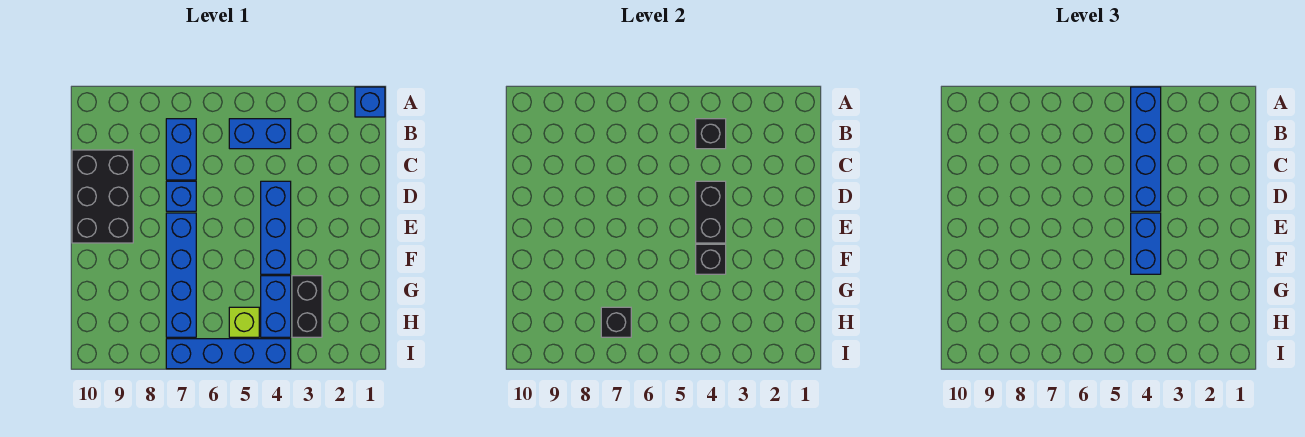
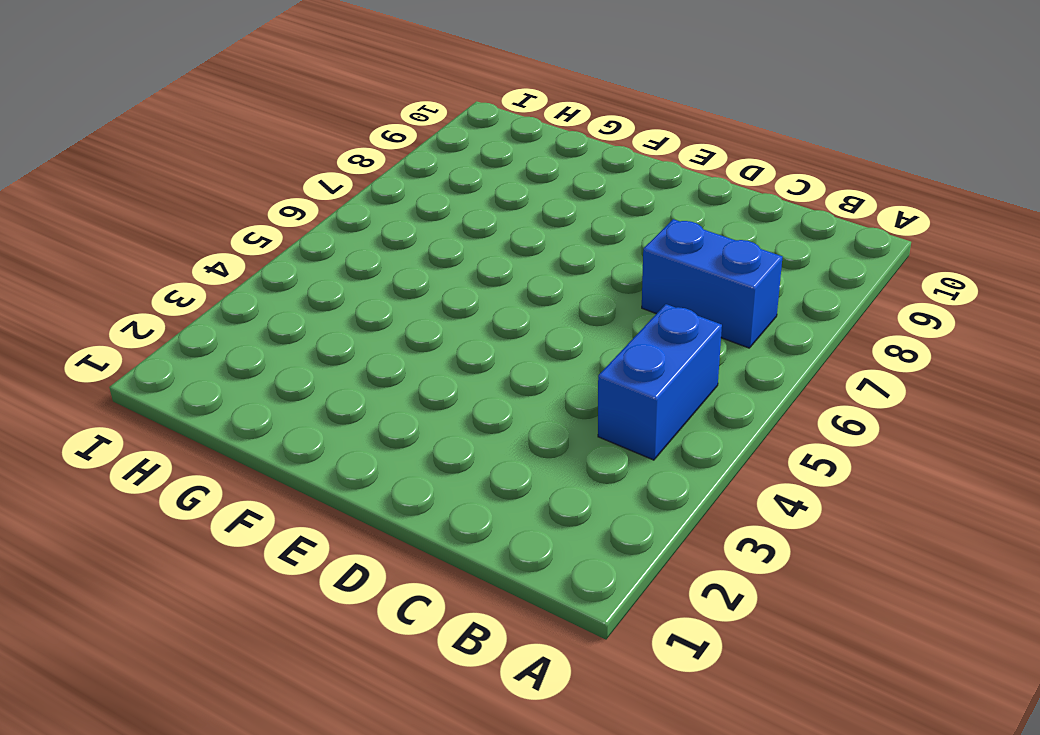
none -> blue brick A1 level 1
none -> black brick C9:E10 level 1
none -> blue brick D4:F4 level 1

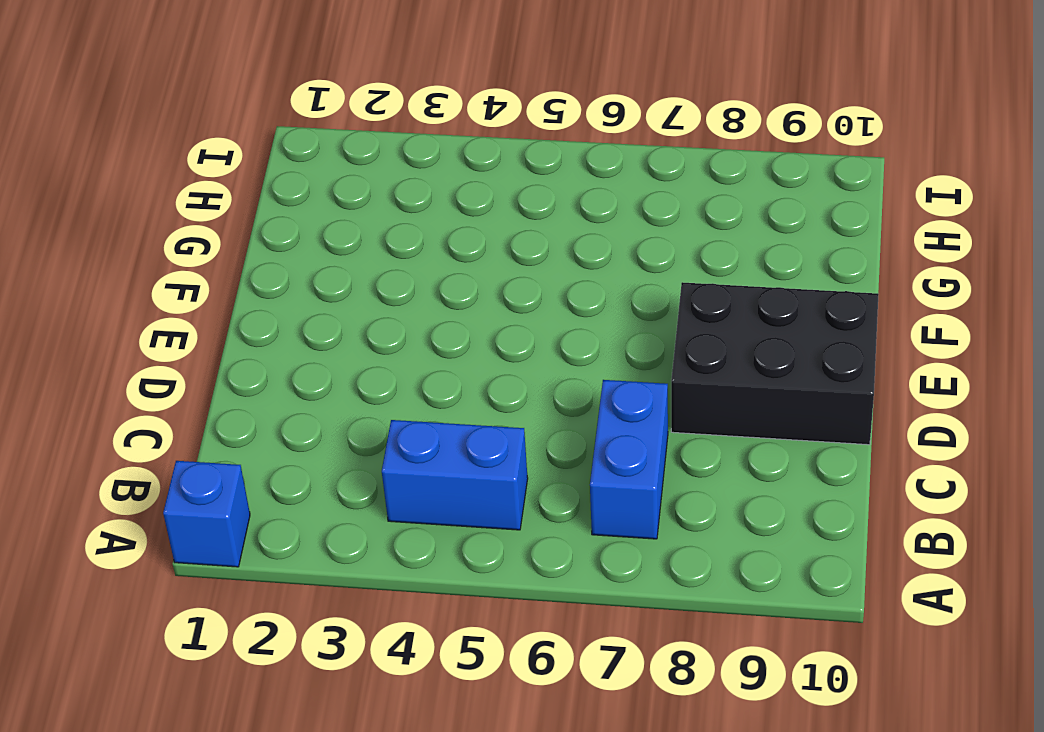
black brick D8:E10 level 1 -> black brick C9:E10 level 1
none -> blue brick D4:F4 level 1
none -> blue brick D7 level 1
none -> blue brick E7:H7 level 1

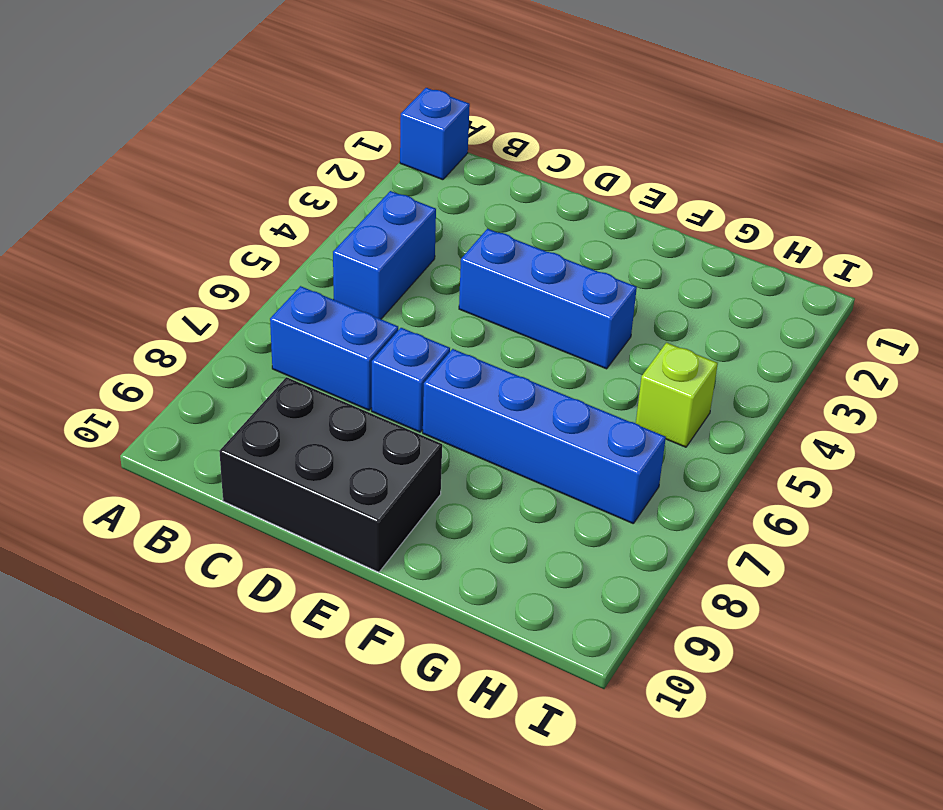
none -> black brick G3:H3 level 1
none -> blue brick G4:H4 level 1
none -> blue brick I4:I7 level 1

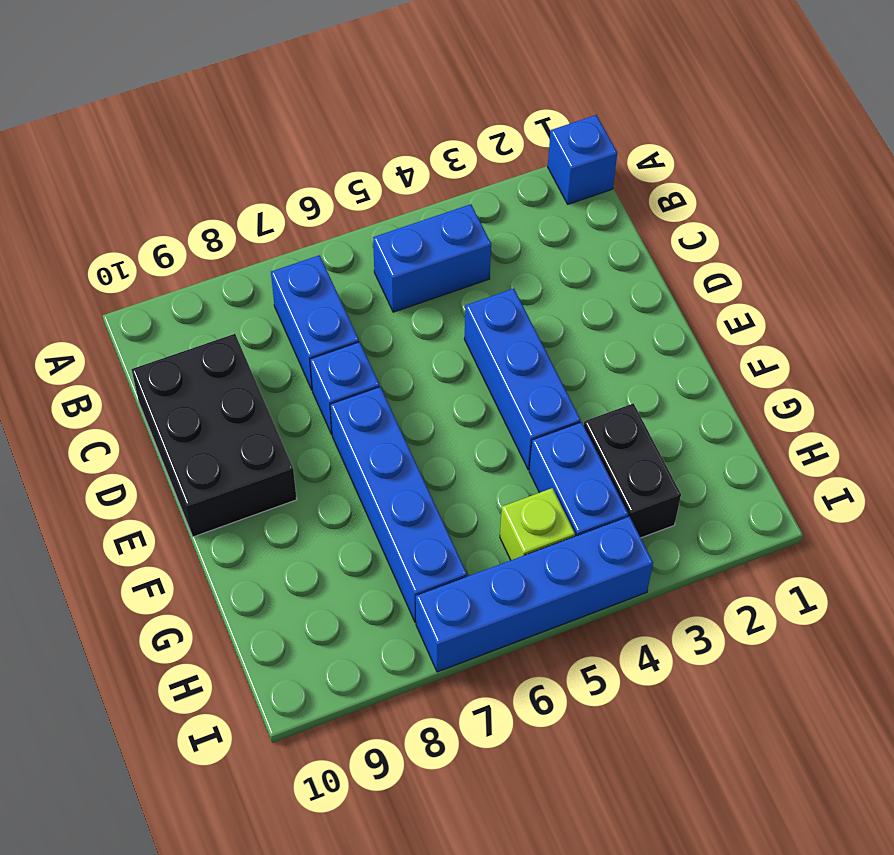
none -> black brick B4 level 2
none -> black brick D4:E4 level 2
none -> black brick F4 level 2

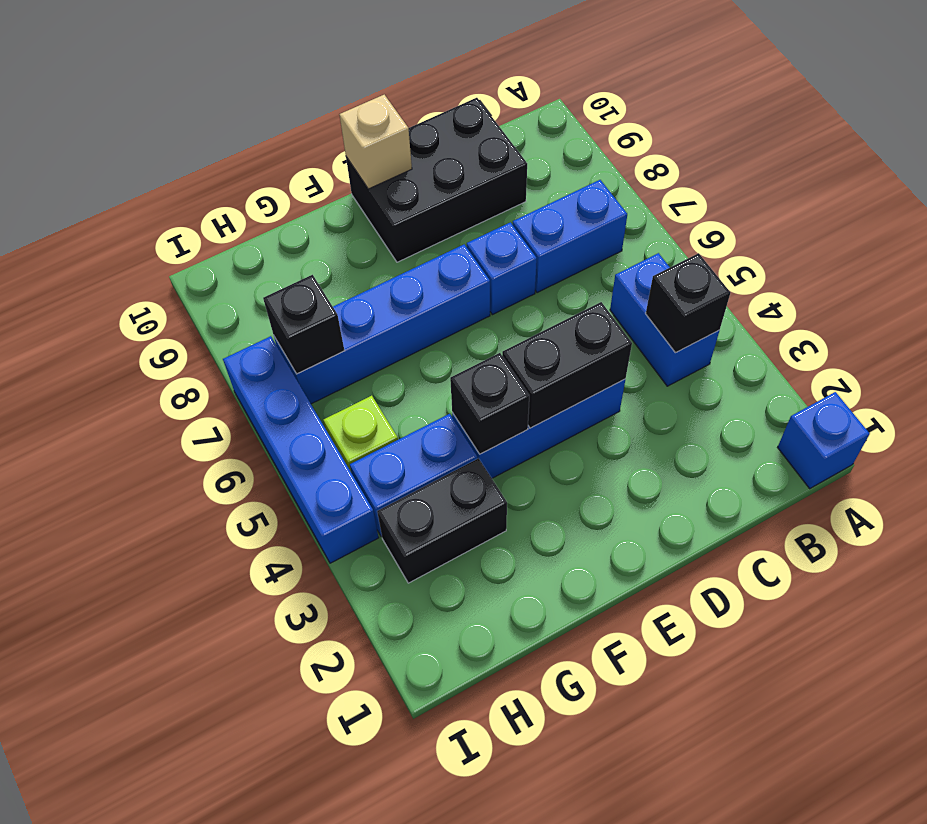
tan brick E10 level 2 -> none
none -> blue brick A4:D4 level 3
none -> blue brick E4:F4 level 3

